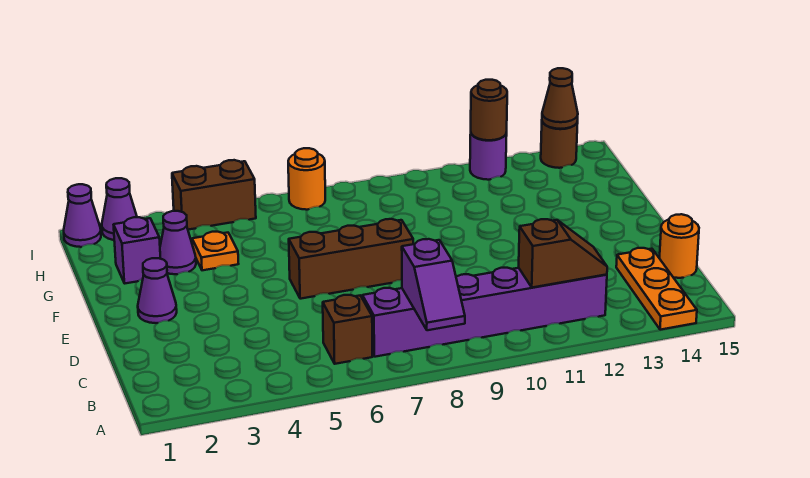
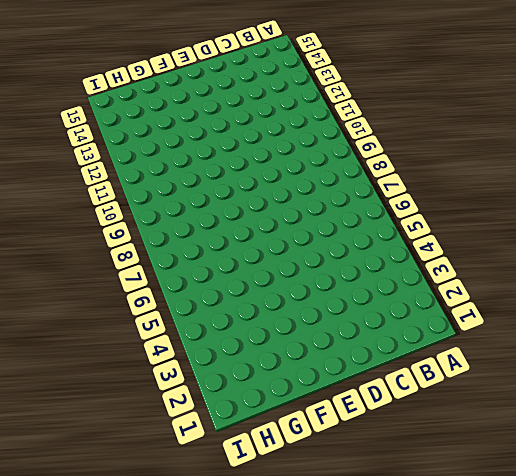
none -> orange plate A14:C14 level 1
none -> brown brick B6 level 1
none -> purple brick B7:B12 level 1

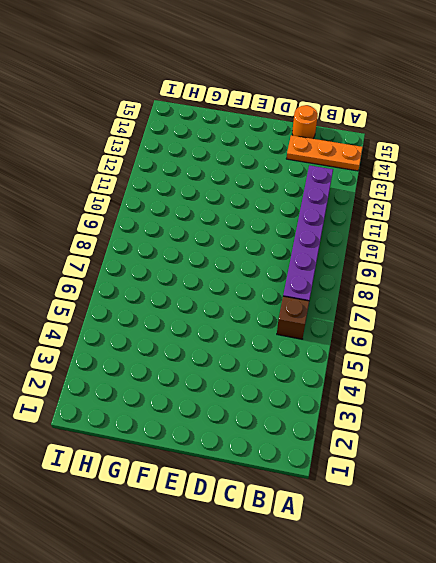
none -> purple cone E2 level 1
none -> brown brick E6:E8 level 1
none -> purple brick G2 level 1

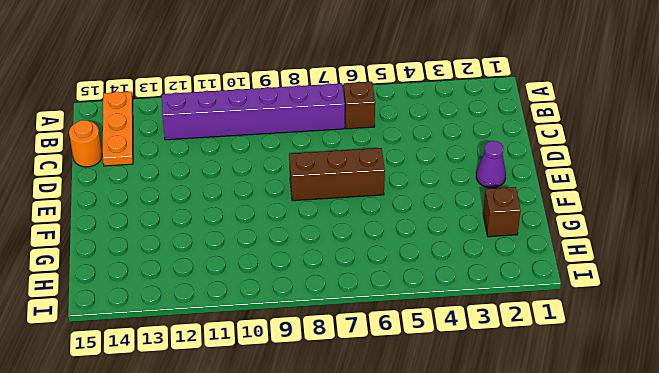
brown brick G2 level 1 -> purple brick G2 level 1
none -> purple cone G3 level 1
none -> orange plate G4 level 1
none -> purple cone I1 level 1

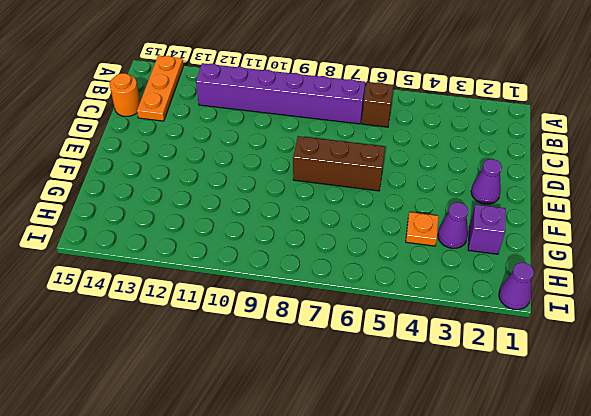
none -> purple cone I2 level 1
none -> brown brick I4:I5 level 1
none -> orange round brick I7 level 1

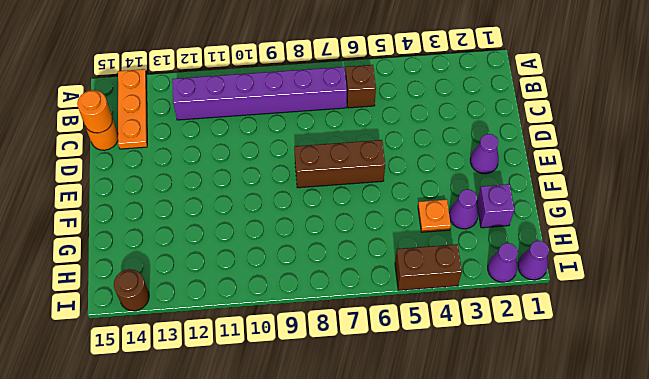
orange round brick C15 level 2 -> orange round brick I7 level 1
none -> purple round brick I12 level 1
none -> purple slope A8:B8 level 2 top B
none -> brown slope B11:B12 level 2 top 11

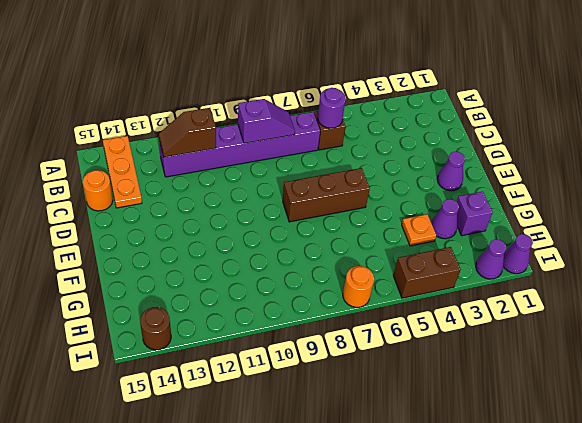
purple round brick B6 level 2 -> purple round brick I12 level 1
purple slope B8:B9 level 2 top 9 -> purple slope A8:B8 level 2 top B
none -> brown round brick I12 level 2
none -> brown cone I14 level 2

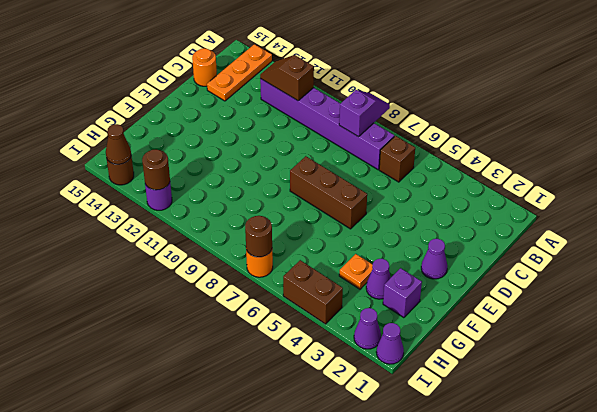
brown round brick I7 level 2 -> none

